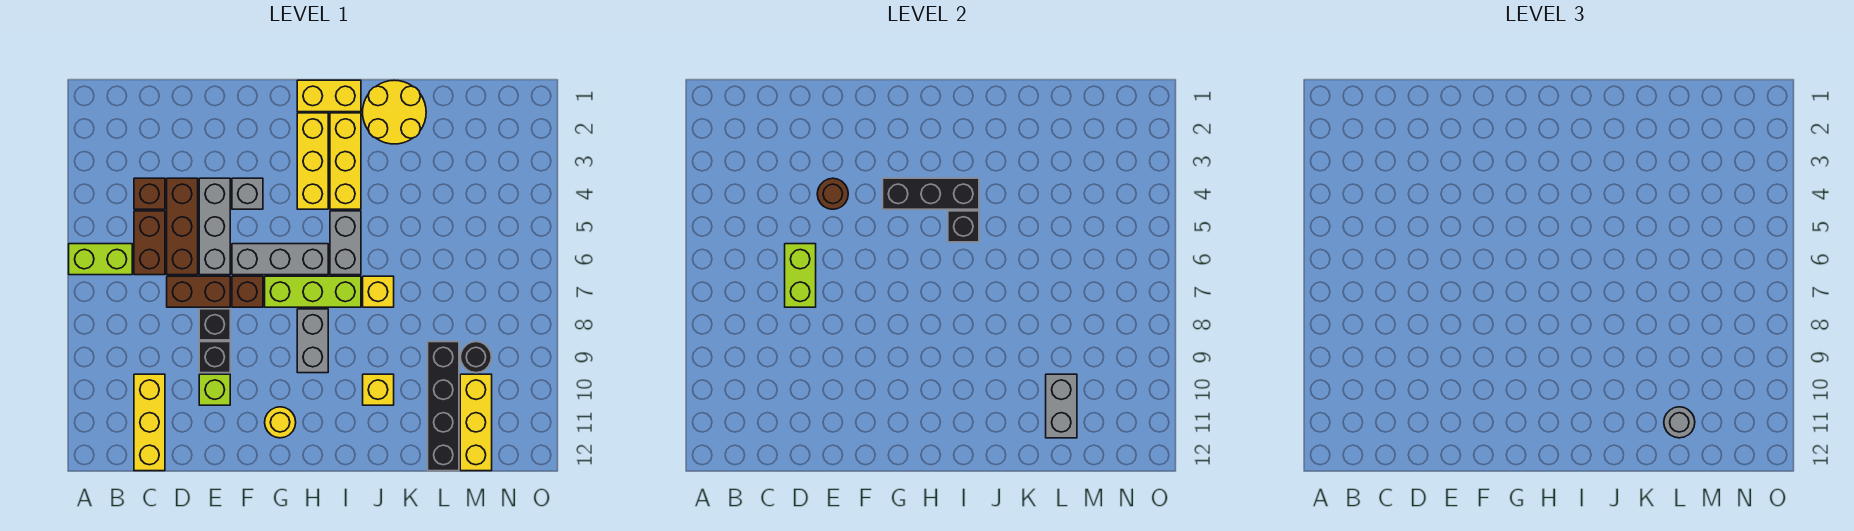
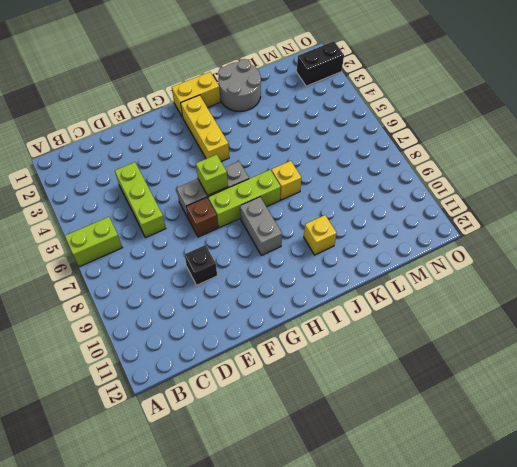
lime brick D4:D6 level 1 -> brown brick D4:D6 level 1
lime brick G6 level 2 -> lime brick E10 level 1
grey round brick J1:K2 level 1 -> yellow round brick J1:K2 level 1
black brick N2:O2 level 1 -> none
none -> brown brick C4 level 1
none -> brown brick C5:C6 level 1
none -> yellow brick C10:C12 level 1
none -> brown brick D7:E7 level 1

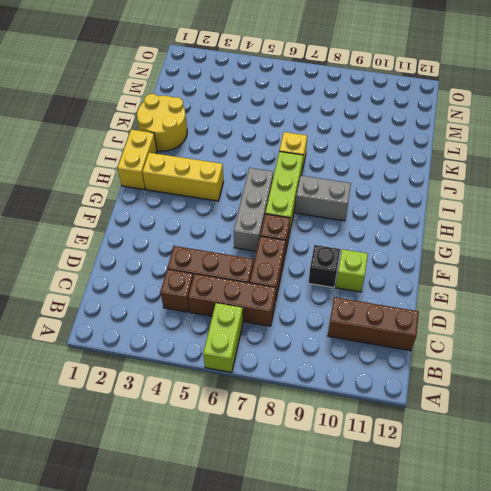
brown brick C5:C7 level 1 -> brown brick C5:C6 level 1
brown brick C10:C12 level 1 -> yellow brick C10:C12 level 1
none -> grey brick E4:E6 level 1
none -> black brick E8 level 1
none -> grey brick F4 level 1
none -> yellow round brick G11 level 1

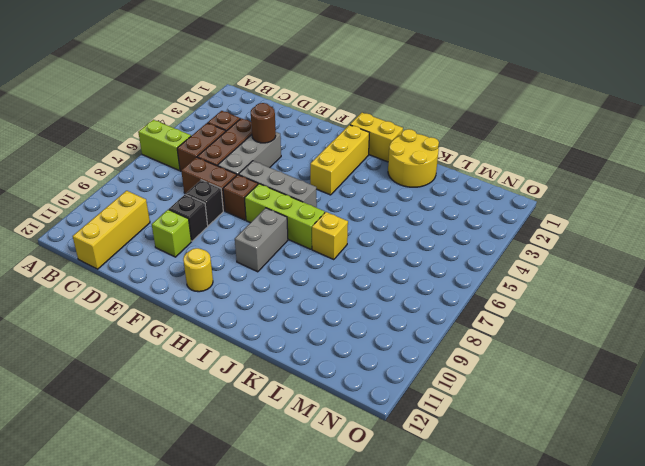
none -> grey brick F4 level 1
none -> yellow brick I2:I4 level 1
none -> grey brick I5:I6 level 1
none -> yellow brick J10 level 1

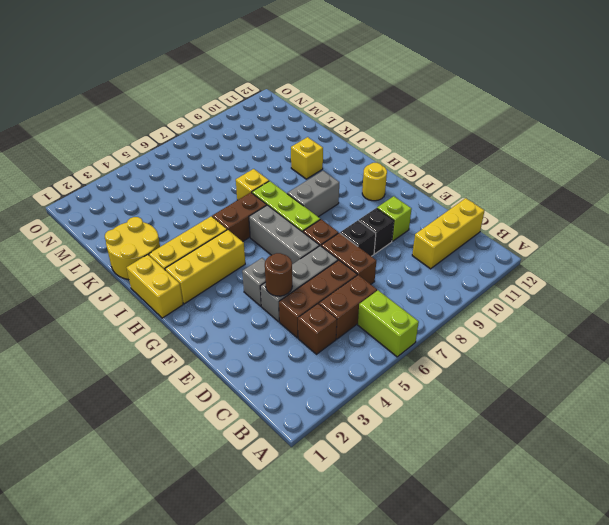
brown brick I5:I6 level 1 -> grey brick I5:I6 level 1
none -> black brick L9:L12 level 1
none -> black round brick M9 level 1
none -> yellow brick M10:M12 level 1
none -> lime brick D6:D7 level 2

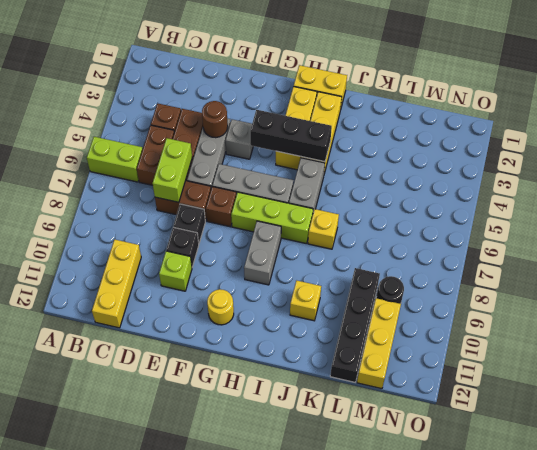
none -> yellow round brick J1:K2 level 1
none -> black brick I5 level 2
none -> grey brick L10:L11 level 2
none -> grey round brick L11 level 3

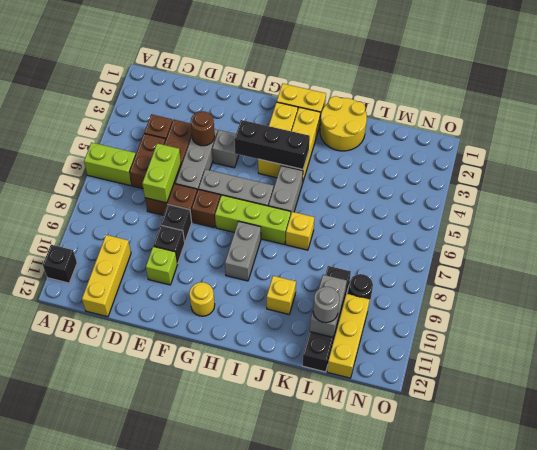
black brick A11 level 1 -> black brick I5 level 2

